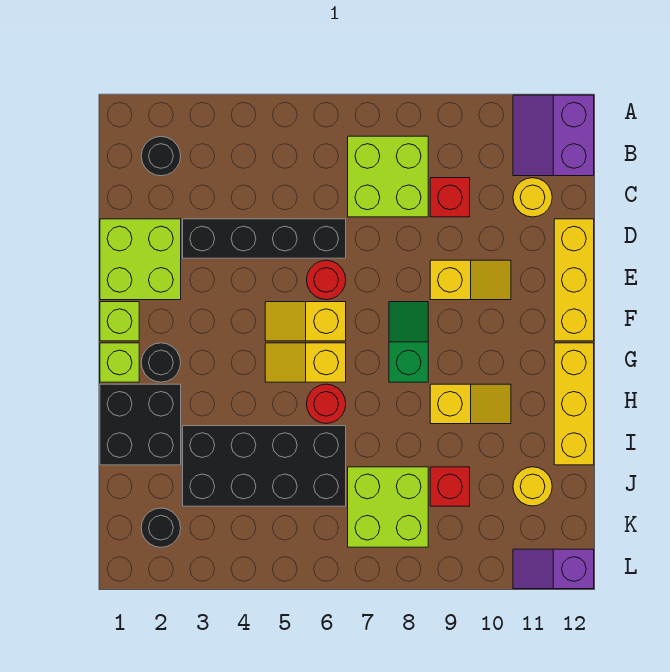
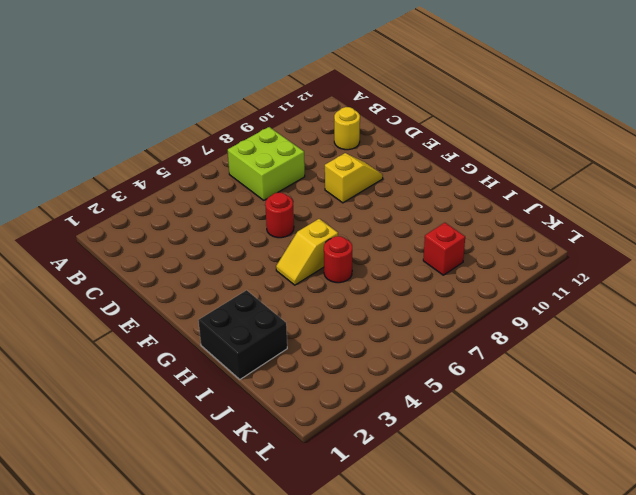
none -> purple slope A11:B12 level 1 top 12
none -> black round brick B2 level 1
none -> red brick C9 level 1

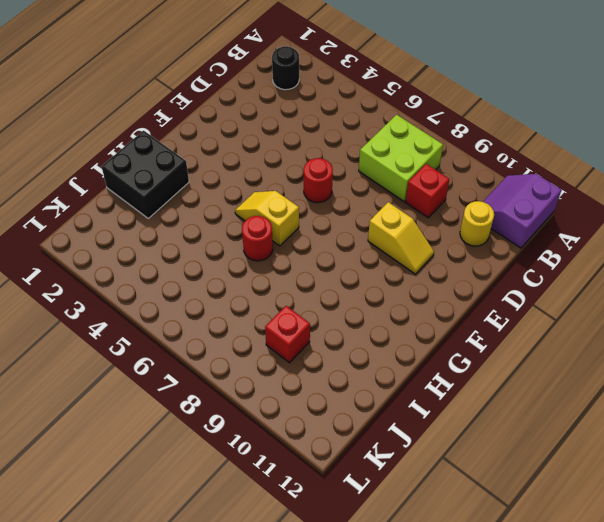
none -> lime brick D1:E2 level 1
none -> black brick D3:D6 level 1
none -> yellow brick D12:F12 level 1

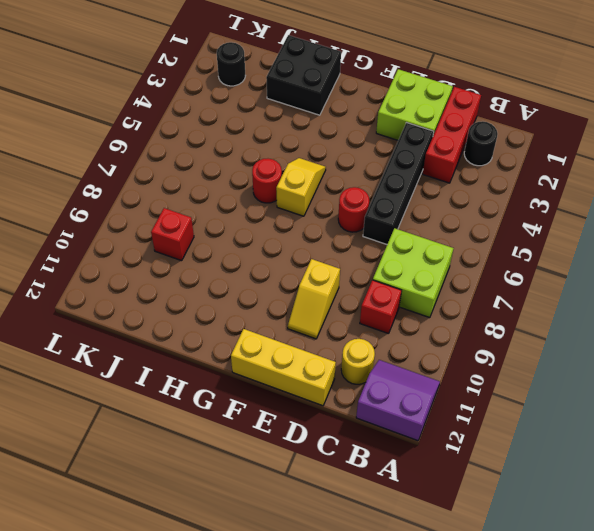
red brick C1:C3 level 1 -> none
none -> lime brick F1 level 1
none -> yellow slope F5:F6 level 1 top 6
none -> green slope F8:G8 level 1 top G

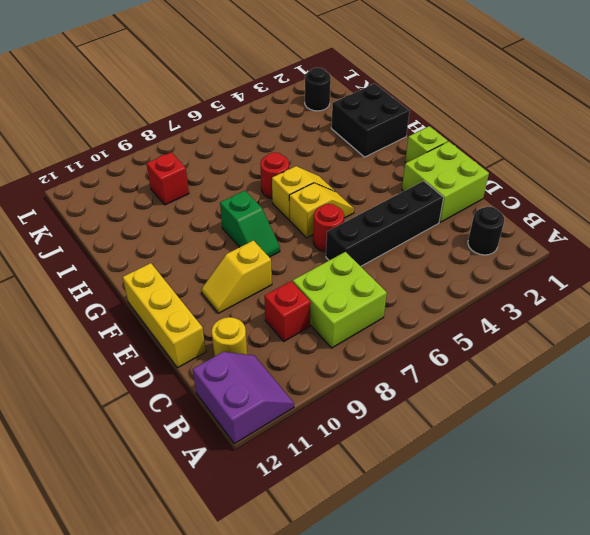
none -> lime brick G1 level 1
none -> black round brick G2 level 1
none -> yellow brick G12:I12 level 1

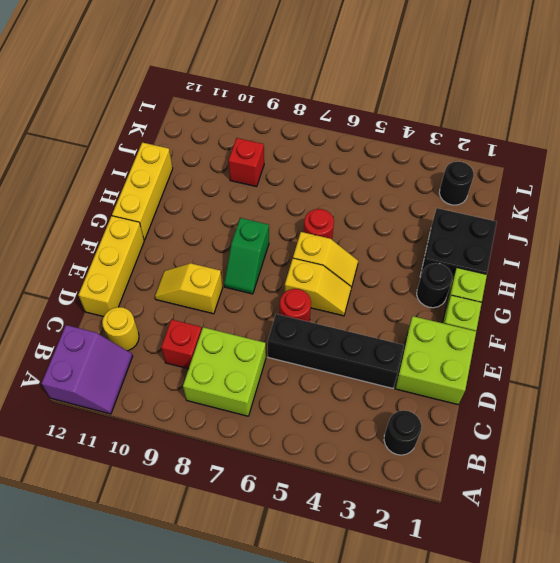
none -> yellow slope H9:H10 level 1 top 9
none -> black brick I3:J6 level 1
none -> lime brick J7:K8 level 1

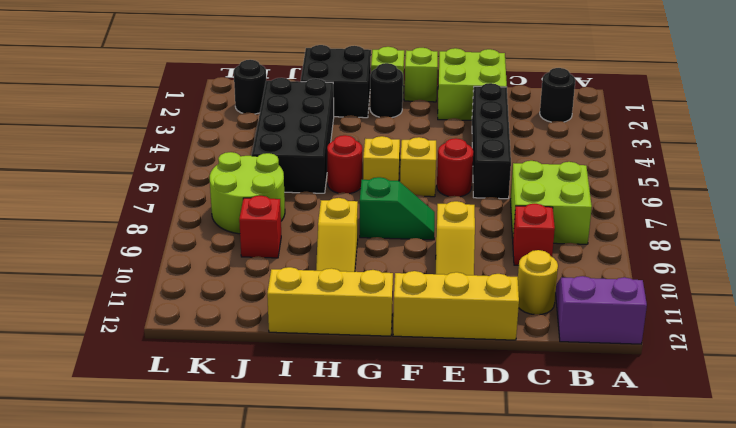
lime round brick J7:K8 level 1 -> lime brick J7:K8 level 1
none -> yellow round brick J11 level 1
none -> purple slope L11:L12 level 1 top 12

